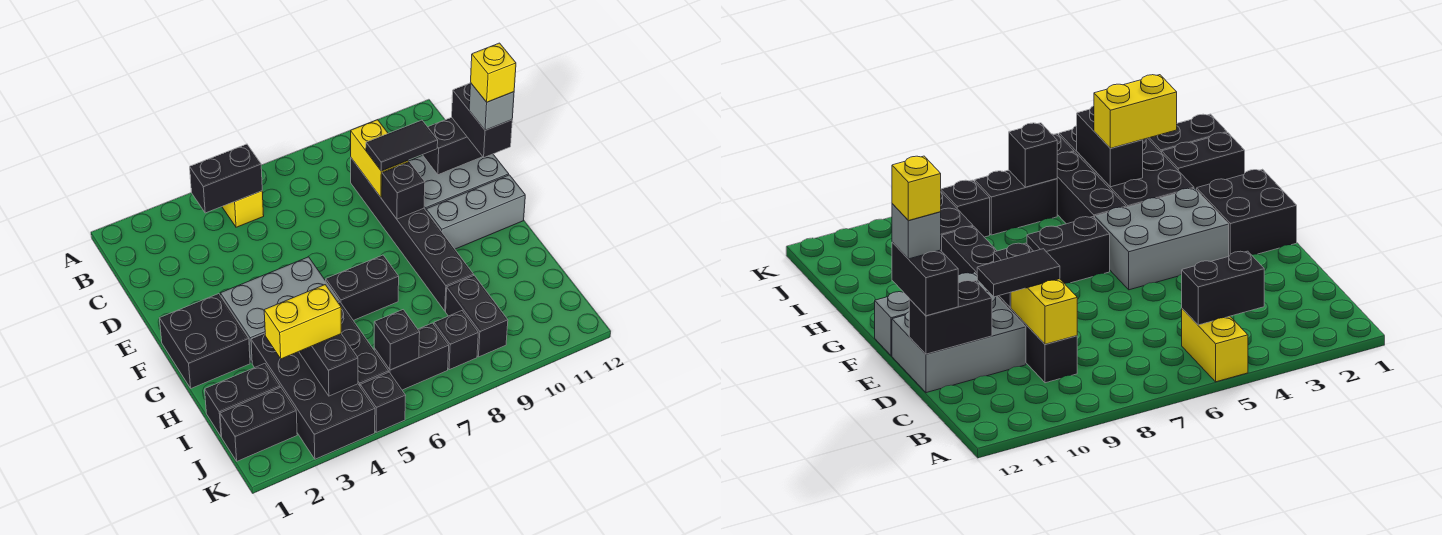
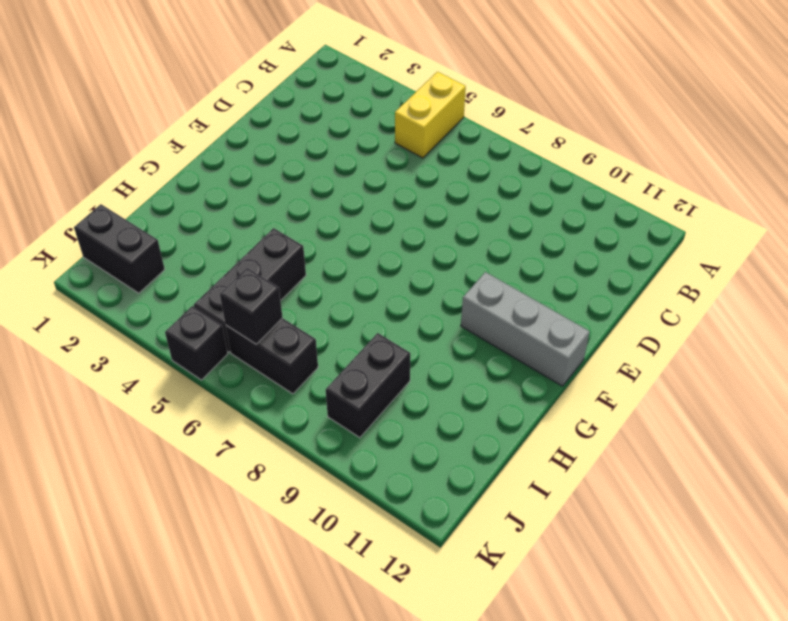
none -> black brick C9:H9 level 1
none -> grey brick D10:E12 level 1
none -> black brick F1:G2 level 1

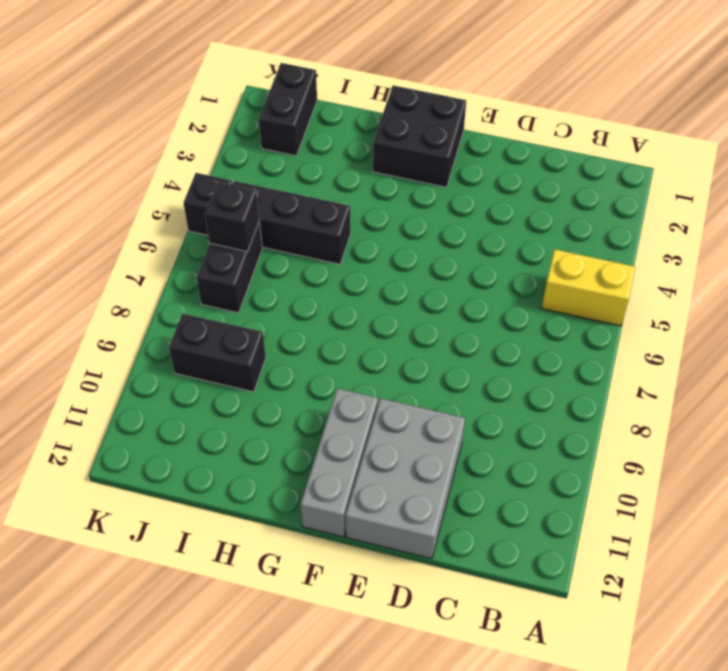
none -> black brick C9:H9 level 1
none -> grey brick F3:G5 level 1
none -> black brick G6:G7 level 1

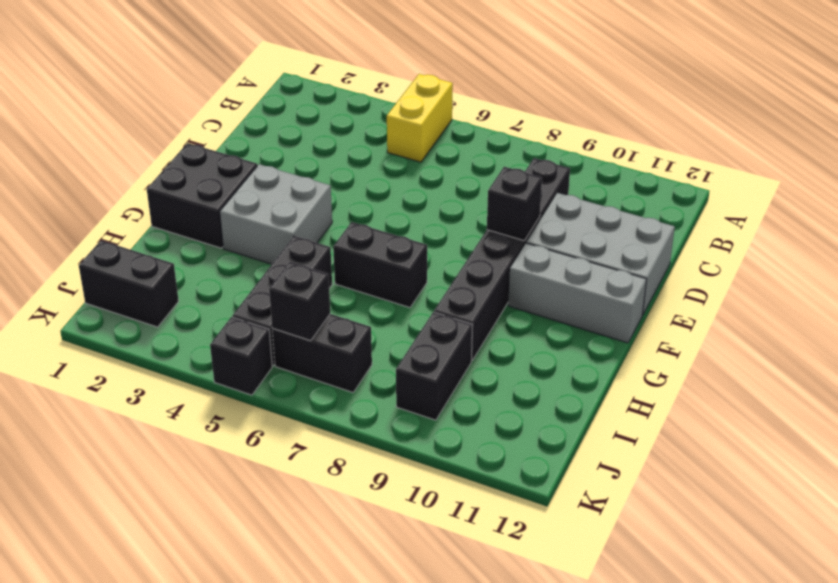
grey brick F3:G4 level 1 -> grey brick F3:G5 level 1
none -> black brick H3:K4 level 1
none -> black brick I1:I2 level 1
none -> black brick J8 level 1

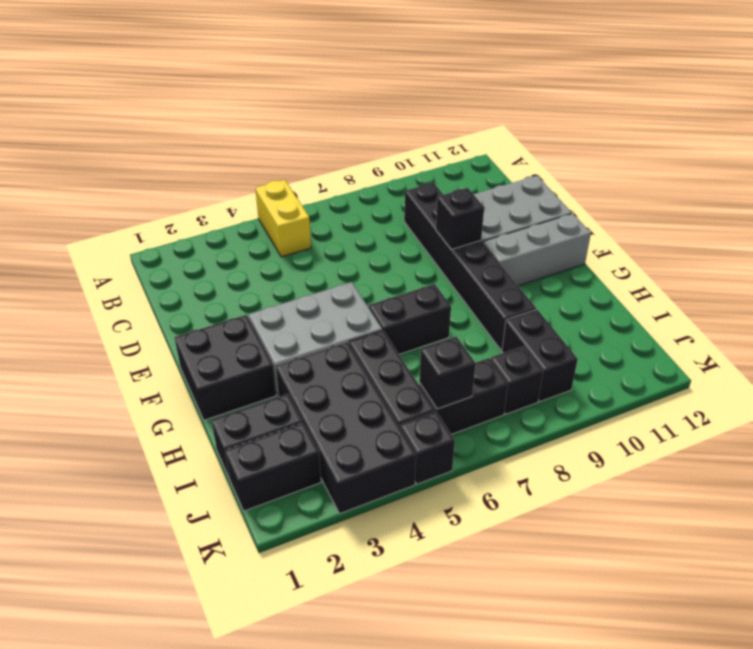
none -> black brick B4:B5 level 2
none -> yellow brick C9:D9 level 2
none -> black brick D11:D12 level 2

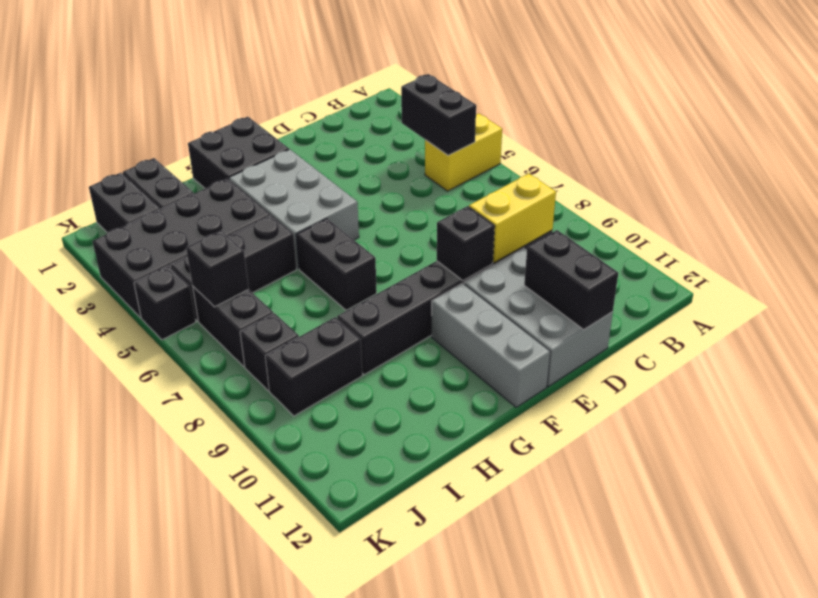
none -> black brick I4:J4 level 2
none -> black tile D9:D10 level 3
none -> black brick D12:E12 level 3

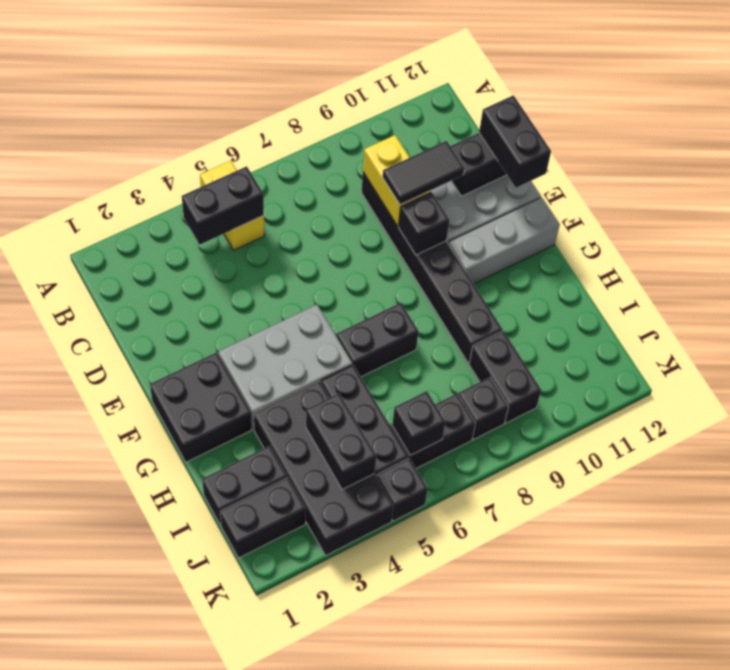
none -> yellow brick I3:I4 level 3
none -> grey brick E12 level 4
none -> yellow brick E12 level 5

